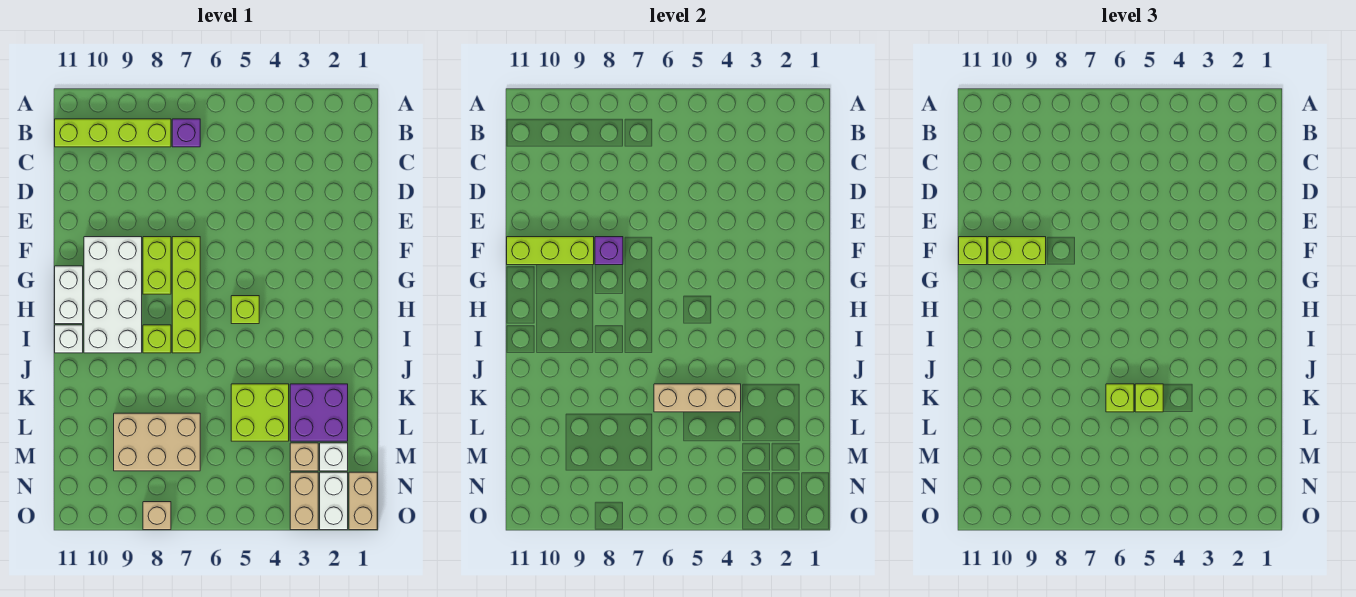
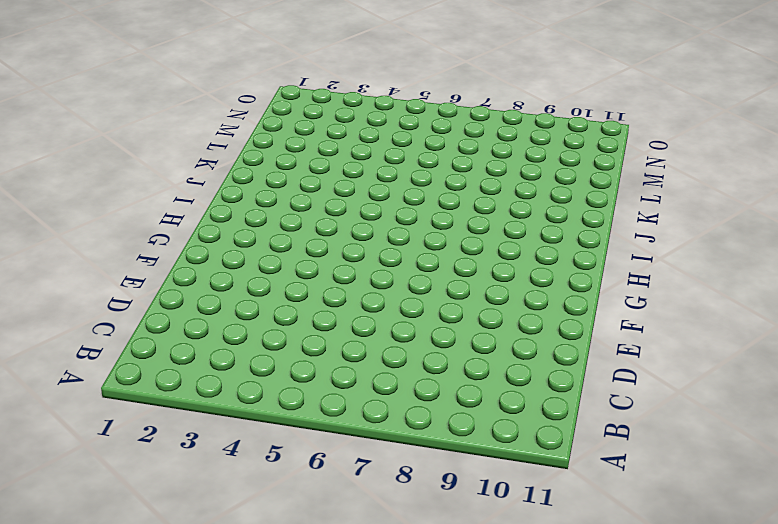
none -> purple brick B7 level 1
none -> lime brick B8:B11 level 1
none -> lime brick F7:I7 level 1

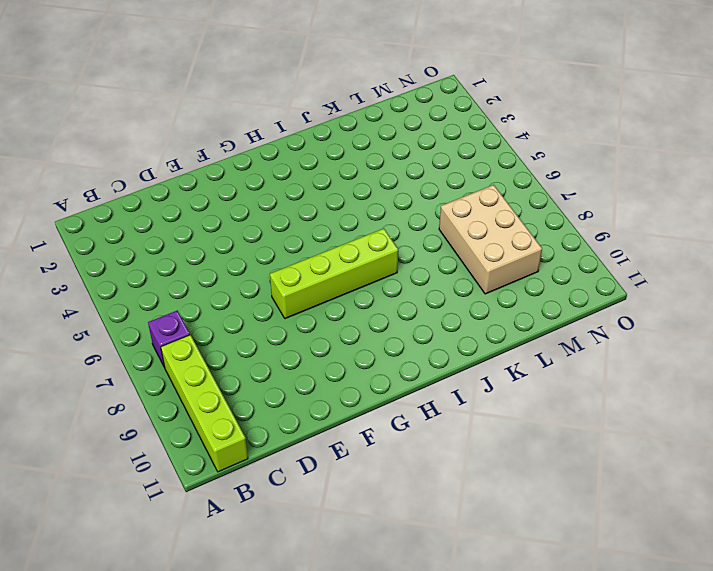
none -> lime brick F8:G8 level 1
none -> white brick F9:I10 level 1
none -> white brick G11:H11 level 1

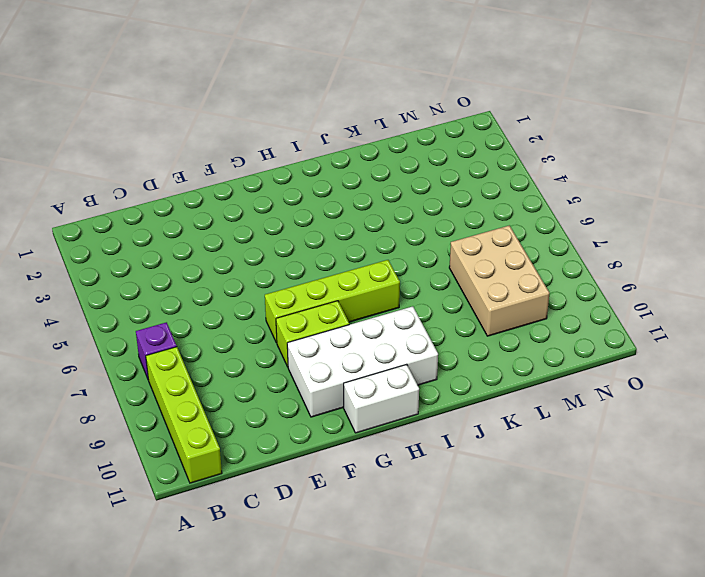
none -> lime brick H5 level 1
none -> lime brick I8 level 1
none -> white brick I11 level 1

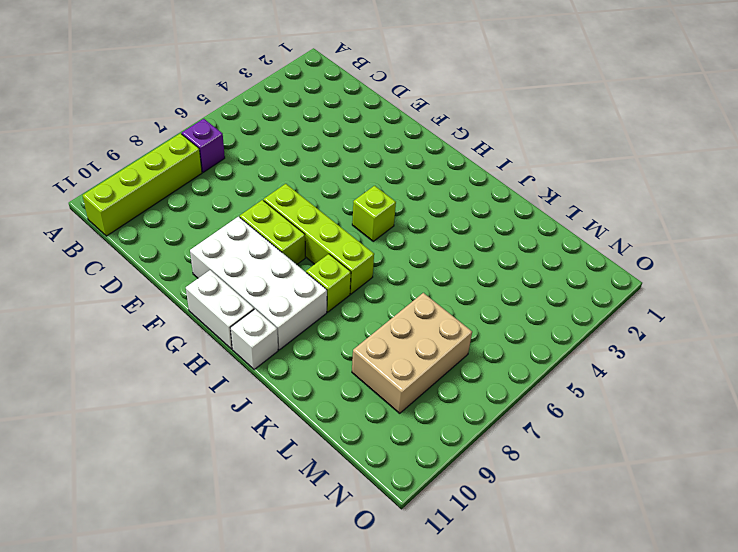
none -> purple brick K2:L3 level 1
none -> lime brick K4:L5 level 1
none -> white brick M2 level 1

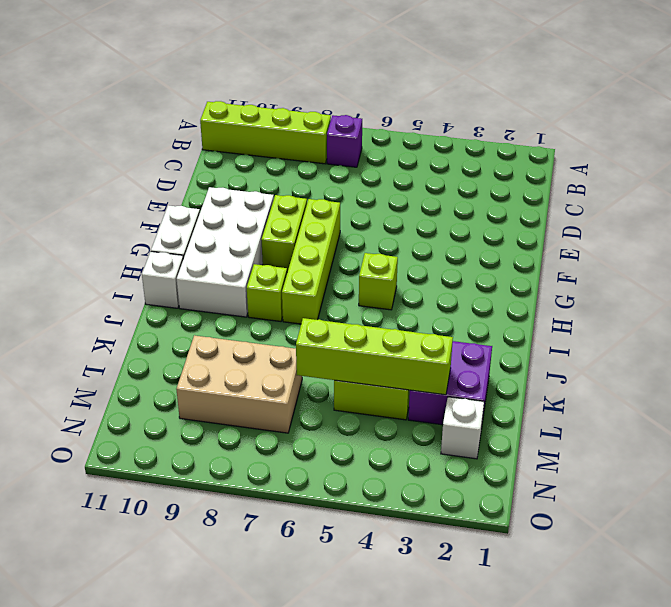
lime brick L3:L6 level 2 -> none
none -> tan brick M3 level 1
none -> tan brick N1:O1 level 1
none -> white brick N2:O2 level 1

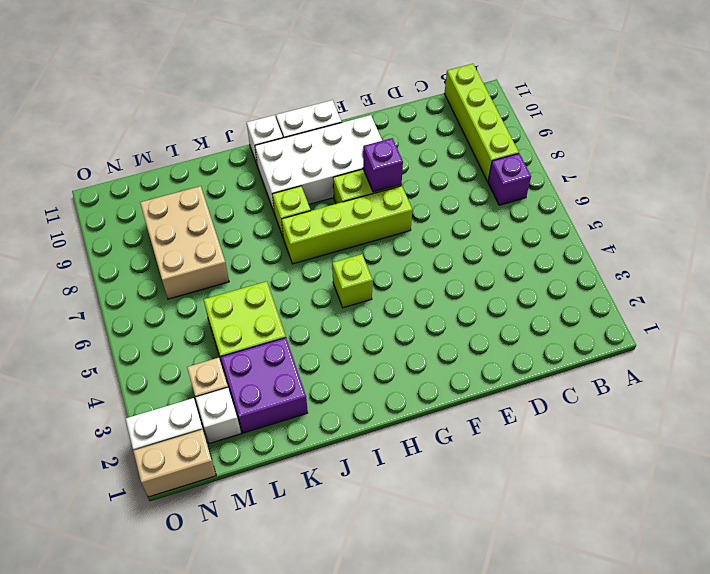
none -> tan brick N3:O3 level 1
none -> tan brick O8 level 1
none -> lime brick F9:F11 level 2

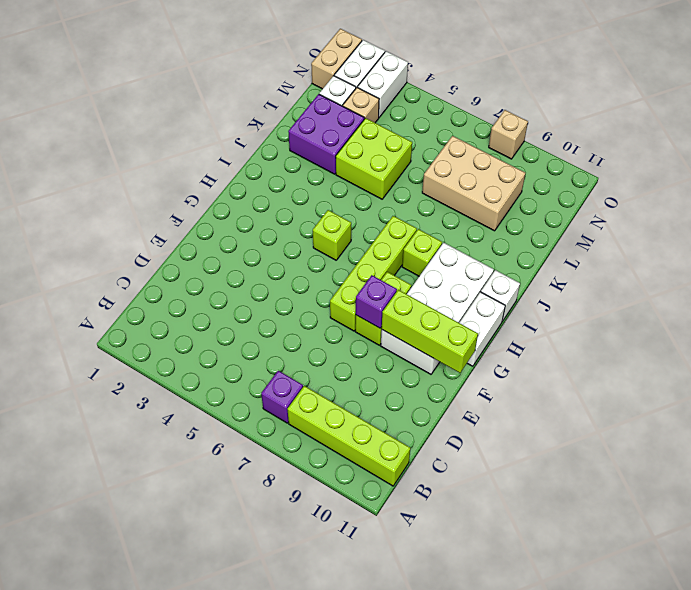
white brick N3:O3 level 1 -> tan brick N3:O3 level 1
none -> tan brick K4:K6 level 2
none -> lime brick F9:F10 level 3
none -> lime brick F11 level 3

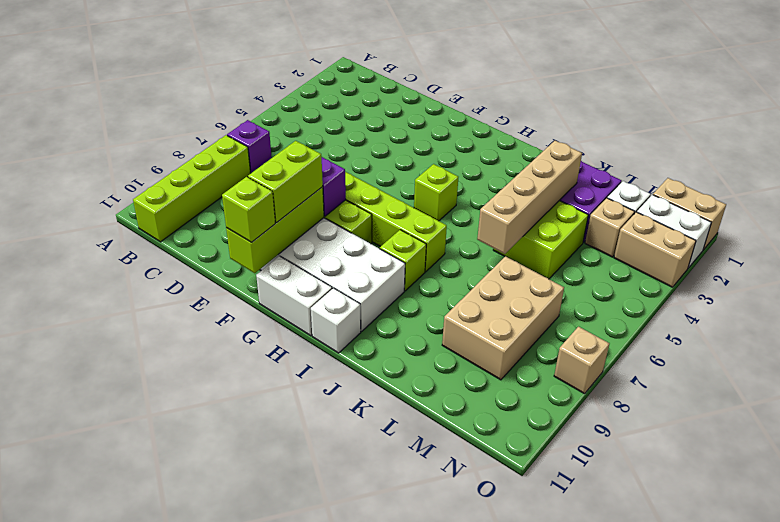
tan brick K3:K6 level 2 -> tan brick K4:K6 level 2
none -> lime brick K5 level 3
none -> lime brick K6 level 3

